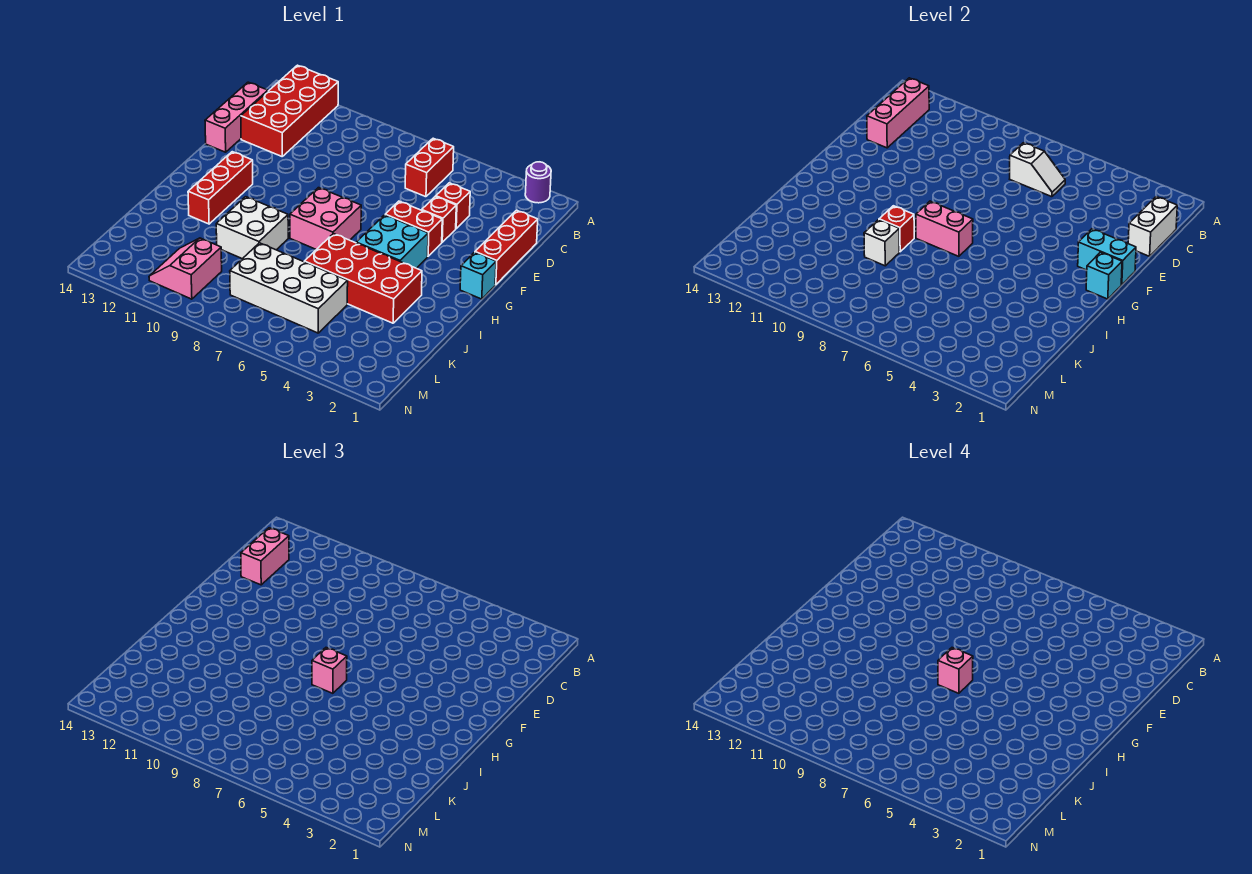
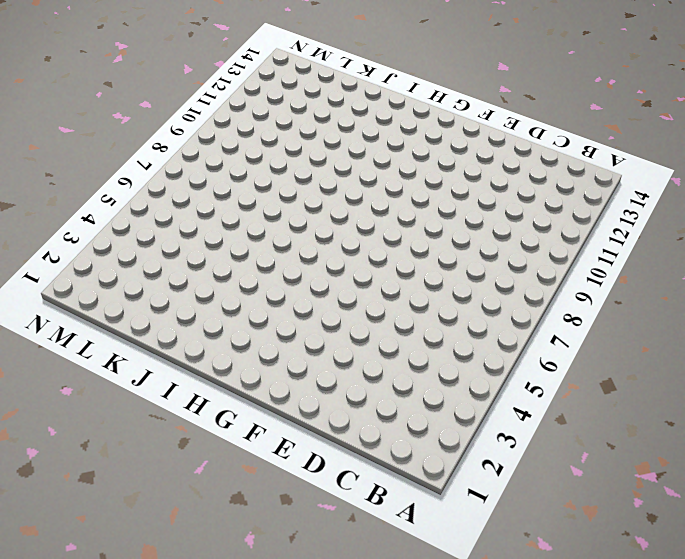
none -> purple round brick A2 level 1
none -> red brick A12:D13 level 1
none -> red brick B6:C6 level 1

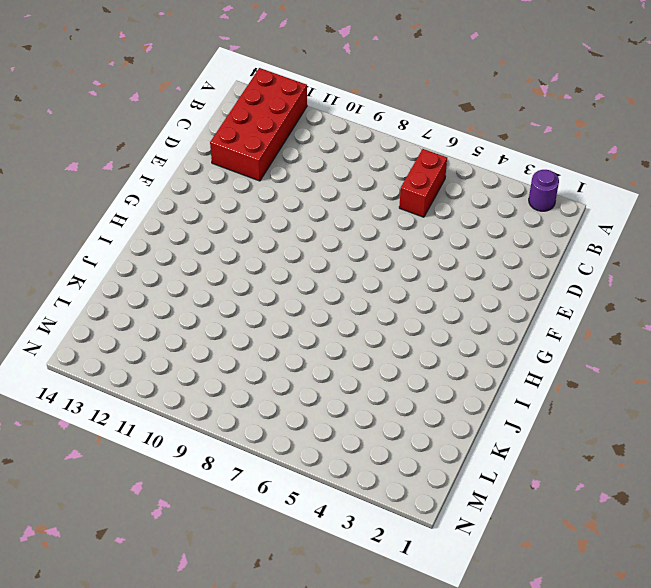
none -> pink brick C14:E14 level 1
none -> red brick D1:F1 level 1
none -> red brick D4 level 1

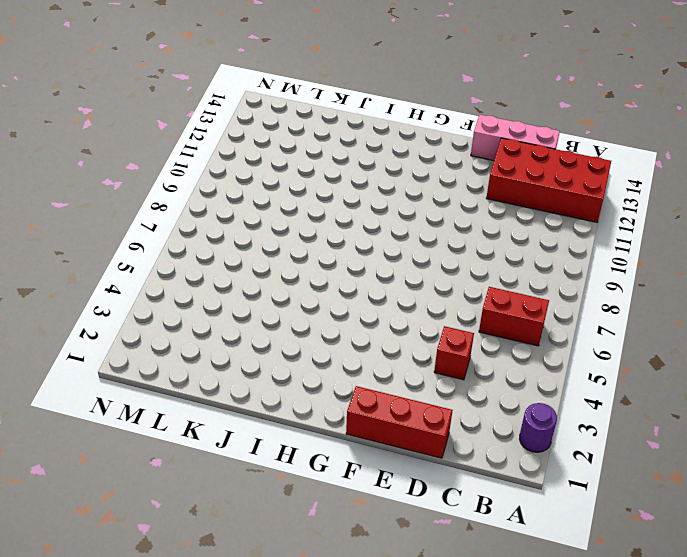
none -> red brick E4 level 1
none -> red brick F4:F5 level 1
none -> cyan brick G1 level 1

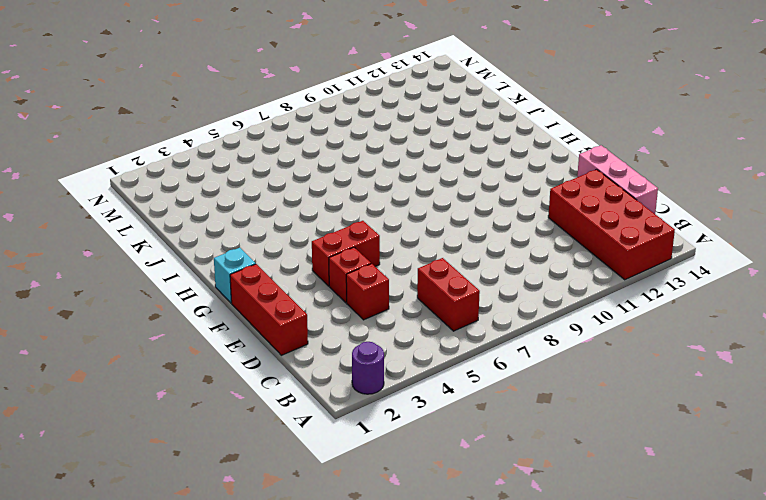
none -> cyan brick G4:H5 level 1
none -> pink brick G7:H8 level 1
none -> red brick G12:I12 level 1

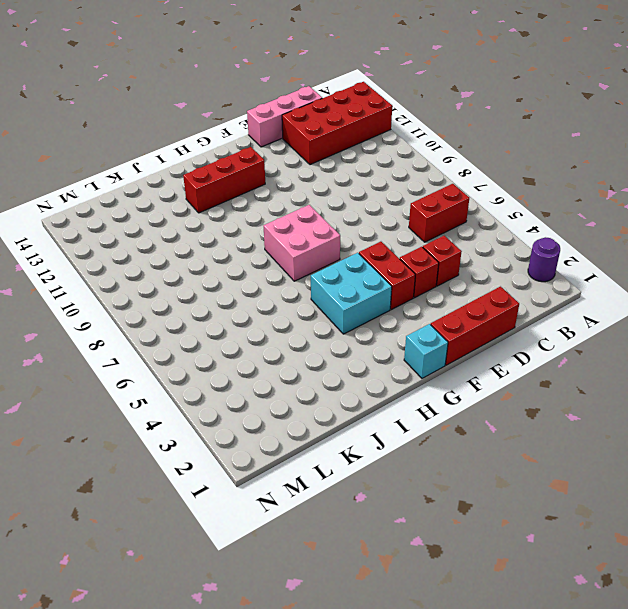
none -> red brick I3:J6 level 1
none -> white brick I9:J10 level 1
none -> white brick K5:L8 level 1

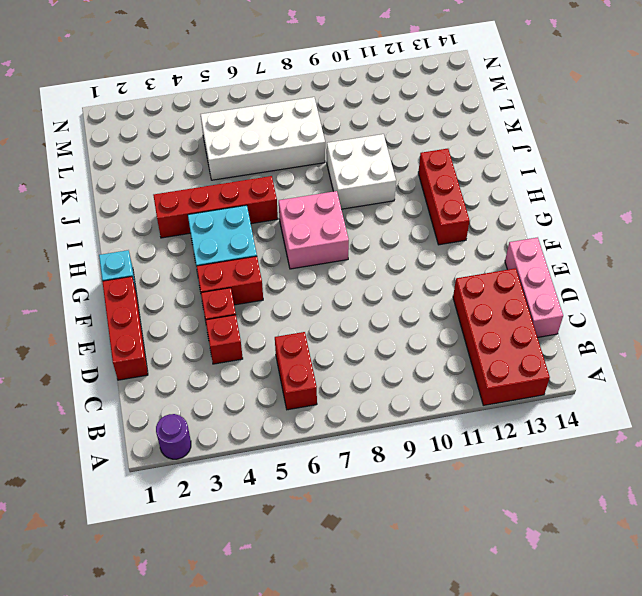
red brick I3:I6 level 1 -> red brick I3:J6 level 1
none -> pink slope L10:M11 level 1 top 10
none -> pink brick B13:D13 level 2
none -> white brick C1:D1 level 2

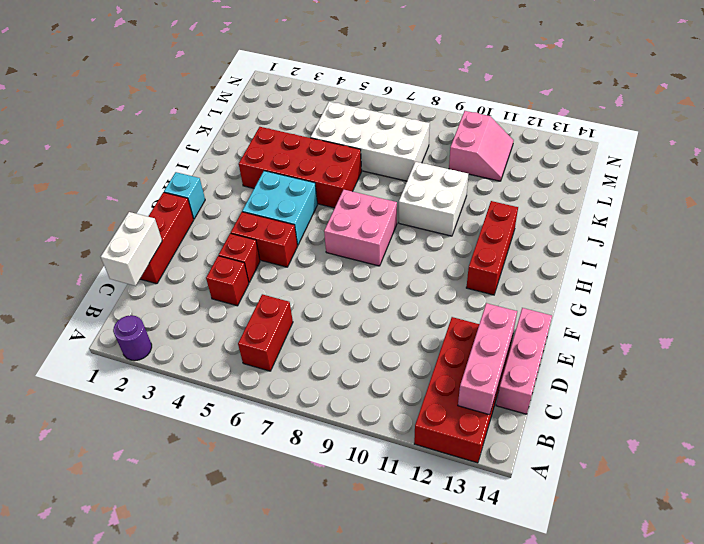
none -> white slope C6:C7 level 2 top 7
none -> cyan brick F1:F2 level 2
none -> cyan brick G1 level 2

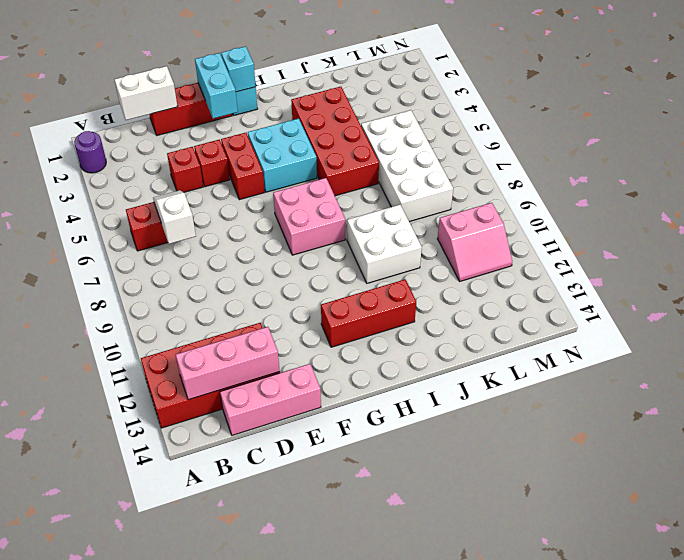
none -> pink brick H7:H8 level 2
none -> red brick I9 level 2
none -> white brick J9 level 2

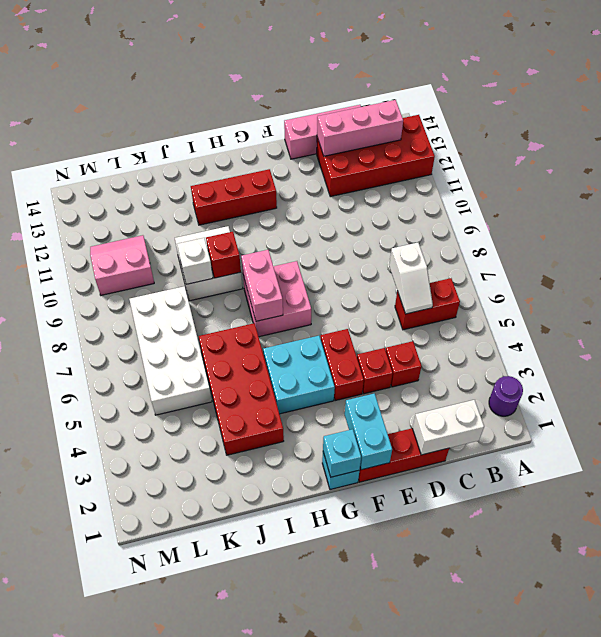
none -> pink brick C13:D13 level 3
none -> pink brick H7 level 3
none -> pink brick H7 level 4

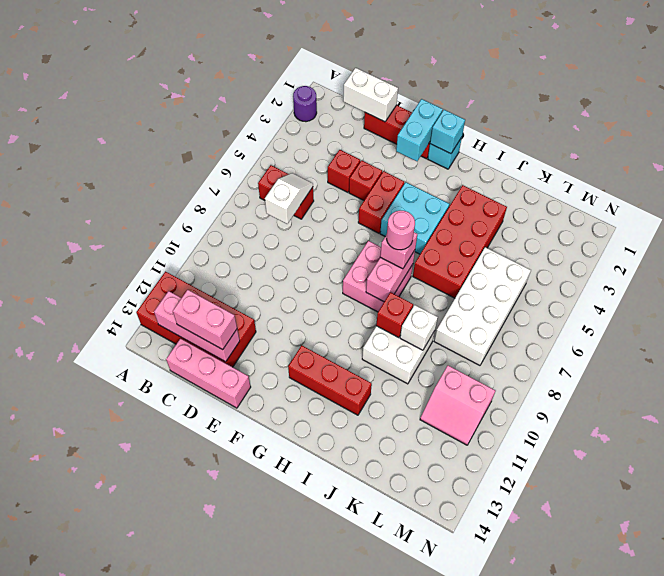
pink round brick H7 level 4 -> pink brick H7 level 4

